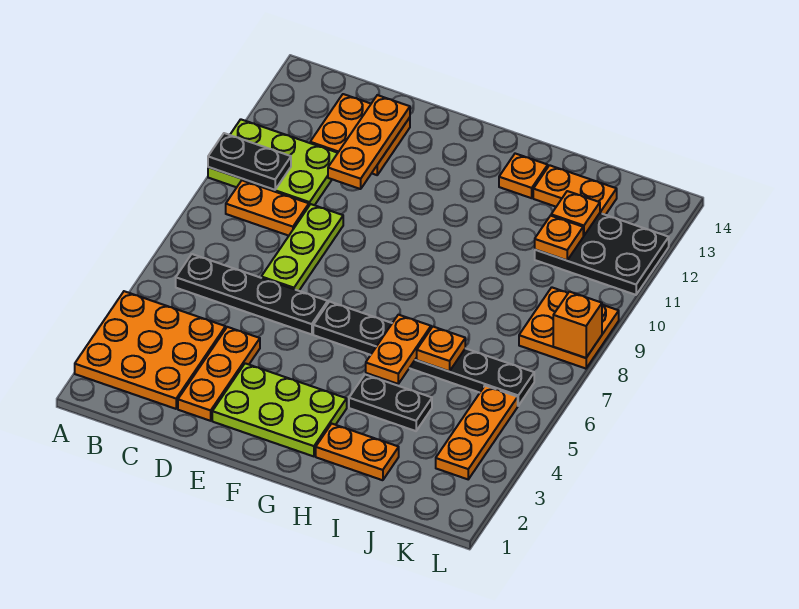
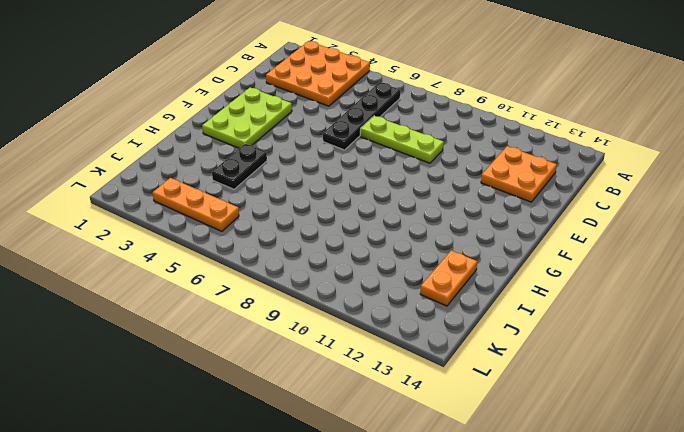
none -> lime plate A10:C11 level 1
none -> orange plate B9:C9 level 1
none -> orange plate D2:D4 level 1

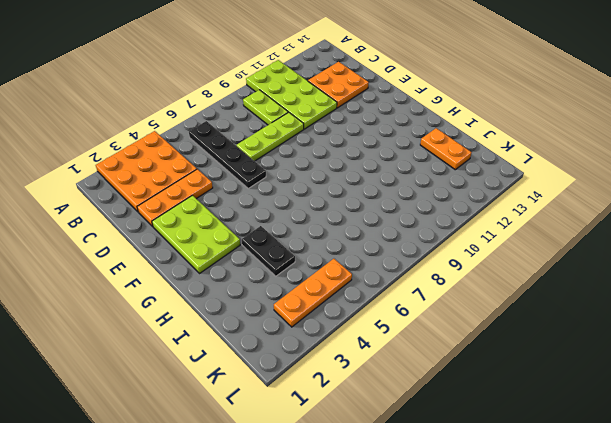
lime plate A10:D11 level 1 -> lime plate A10:C11 level 1
lime plate B9:C9 level 1 -> orange plate B9:C9 level 1
none -> black plate F6:K6 level 1
none -> orange plate H2:I2 level 1
none -> orange plate H13 level 1

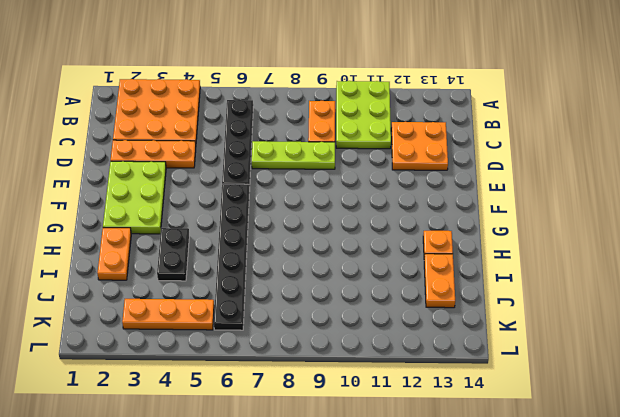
none -> black plate J11:L12 level 1
none -> orange plate K8:L9 level 1
none -> black plate A10:B10 level 2

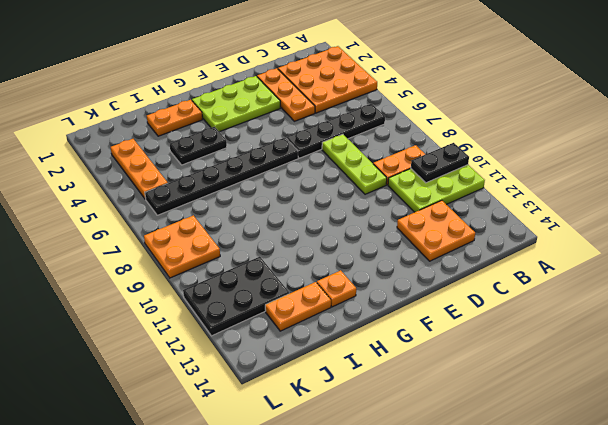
none -> orange plate D11:D13 level 2
none -> orange plate H5:H6 level 2
none -> orange plate I6 level 2

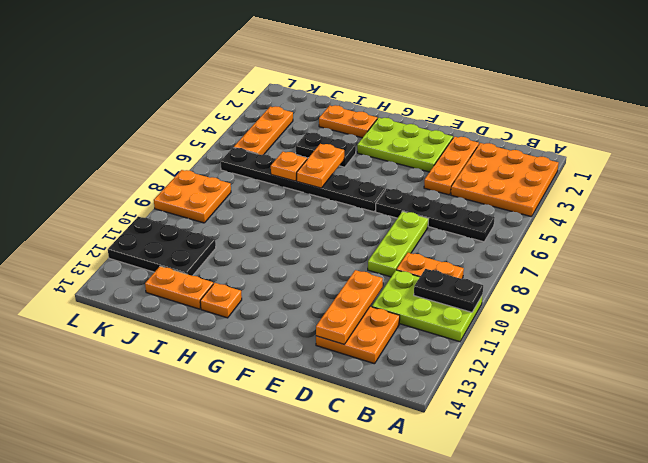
none -> orange plate J11 level 2
none -> orange plate J12 level 2
none -> orange brick L8 level 2

